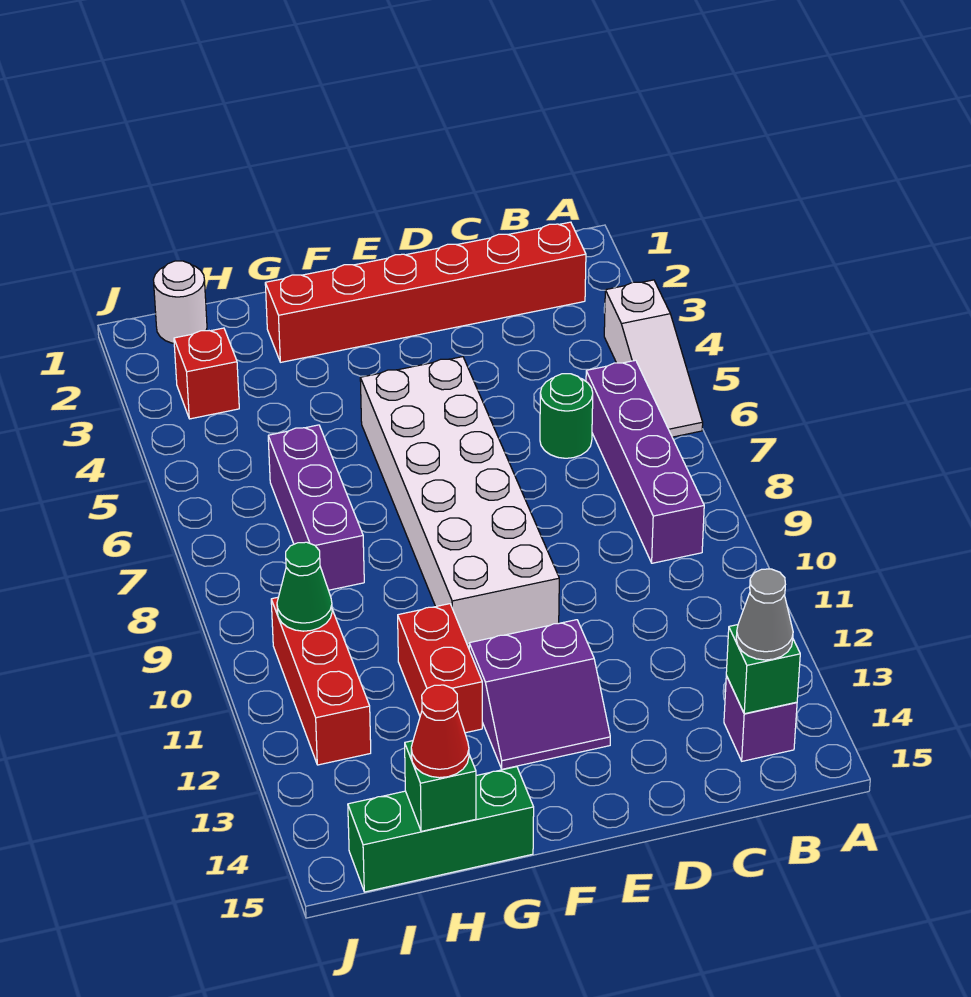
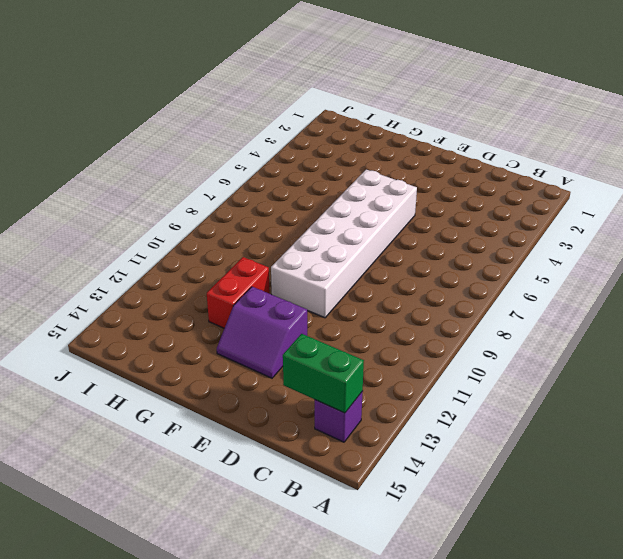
green brick B14:C14 level 2 -> green brick B14 level 2
none -> white slope A4:A6 level 1 top 4
none -> red brick B2:G2 level 1
none -> purple brick B6:B9 level 1

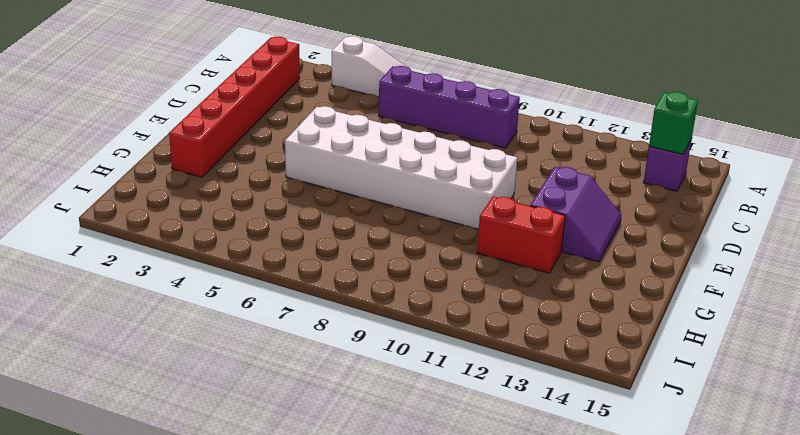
none -> green round brick C6 level 1
none -> green brick G15:I15 level 1
none -> purple brick H6:H8 level 1

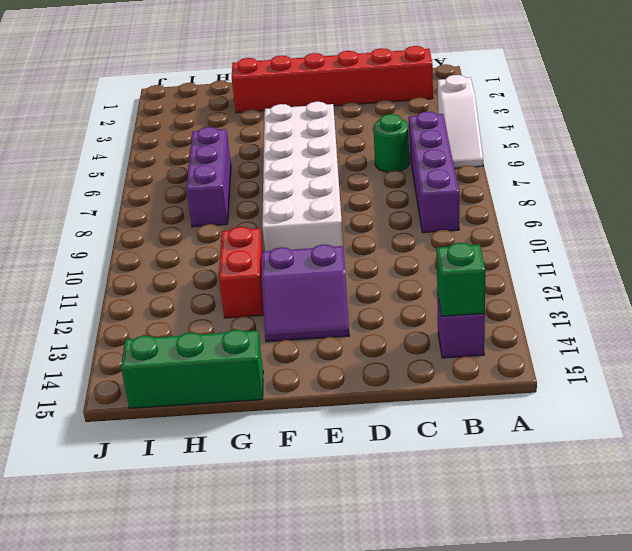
none -> white round brick I1 level 1
none -> red brick I3 level 1
none -> red brick I10:I12 level 1

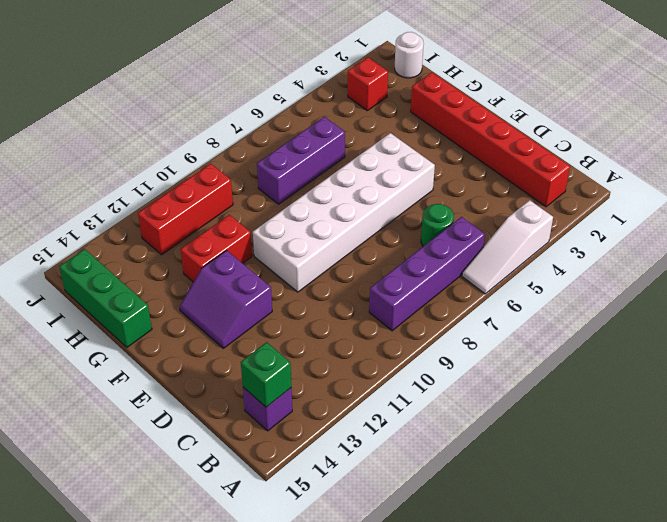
none -> green brick H15 level 2
none -> green cone I10 level 2
none -> grey cone B14 level 3

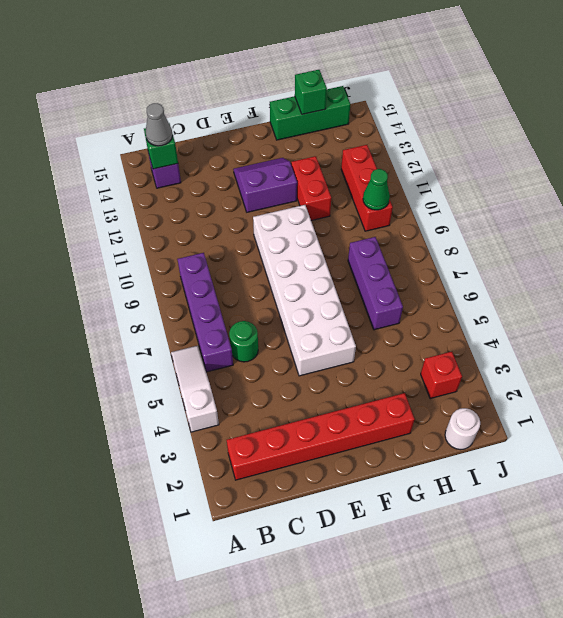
none -> red cone H15 level 3

